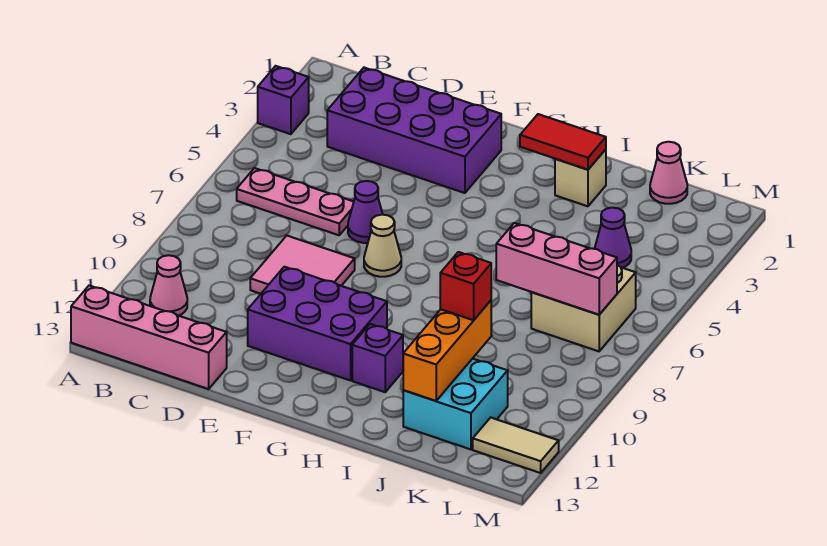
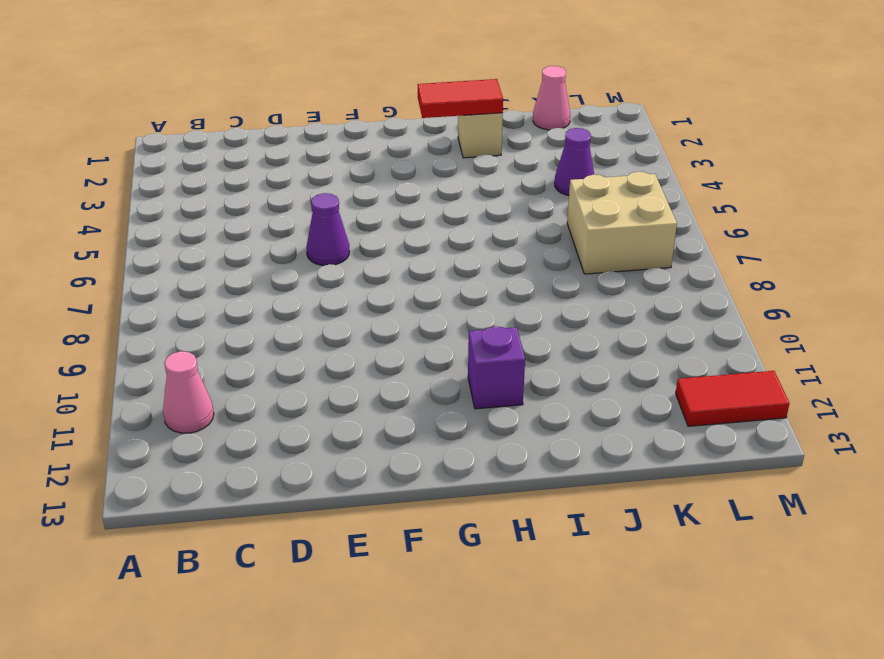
red tile L12:M12 level 1 -> tan tile L12:M12 level 1
none -> purple brick A3 level 1
none -> pink brick A13:D13 level 1
none -> pink plate B6:D6 level 1

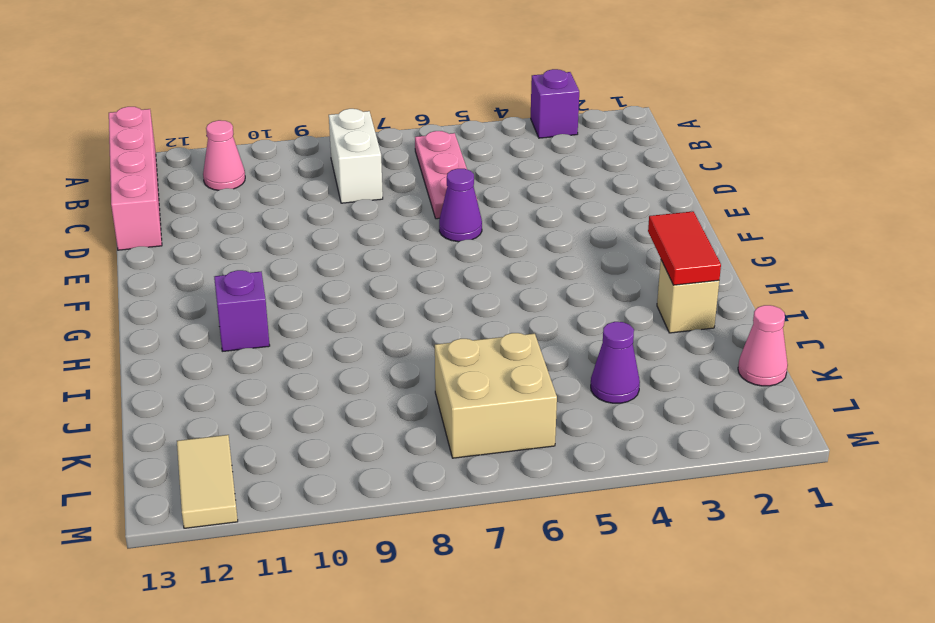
white brick B8:C8 level 1 -> none
none -> purple brick C2:F3 level 1
none -> pink tile D8:E9 level 1
none -> purple brick E10:G11 level 1

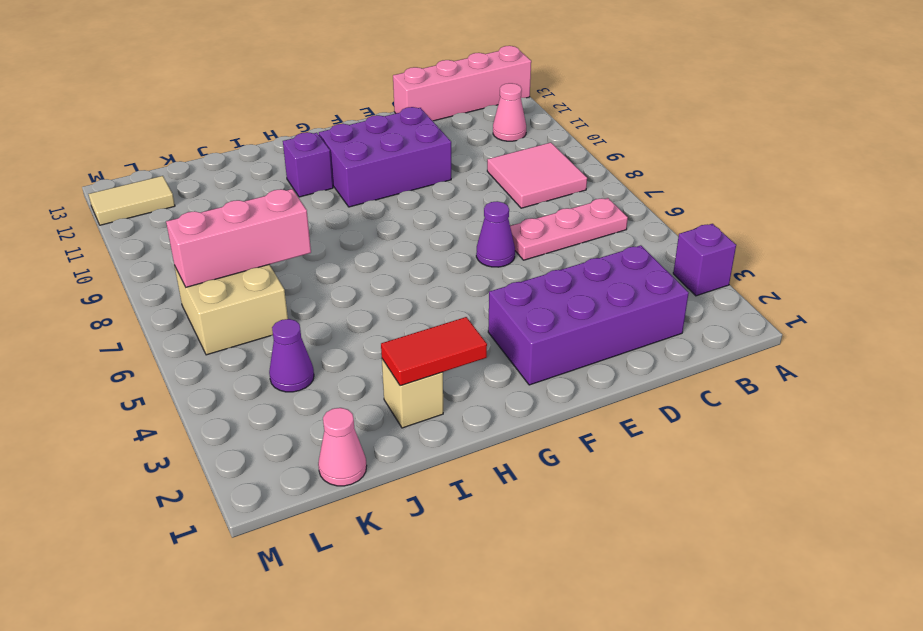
pink tile B8:C9 level 1 -> pink tile D8:E9 level 1
none -> tan cone F7 level 1
none -> cyan brick J11:K12 level 1
none -> orange brick J10:J12 level 2

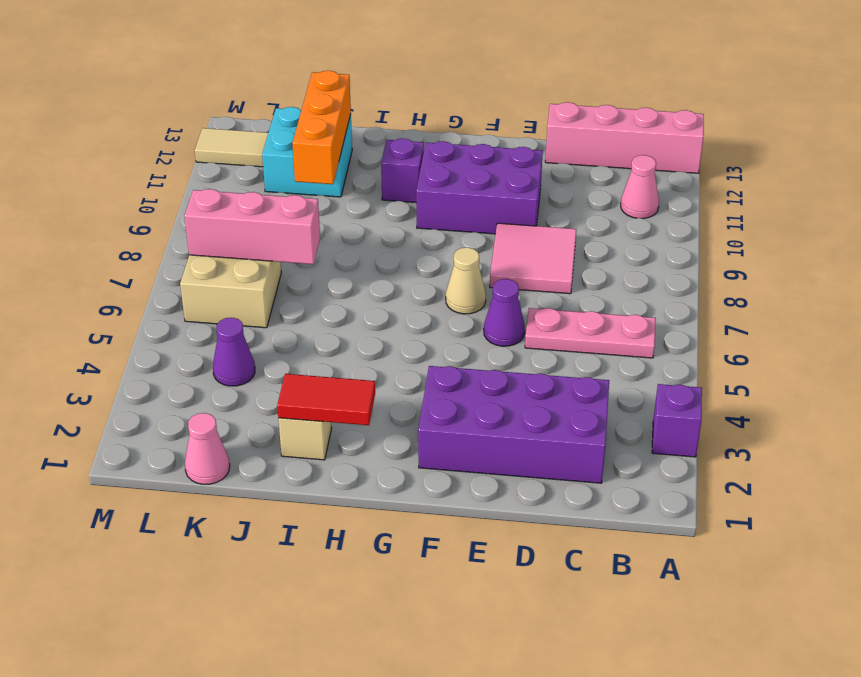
none -> red brick J10 level 3

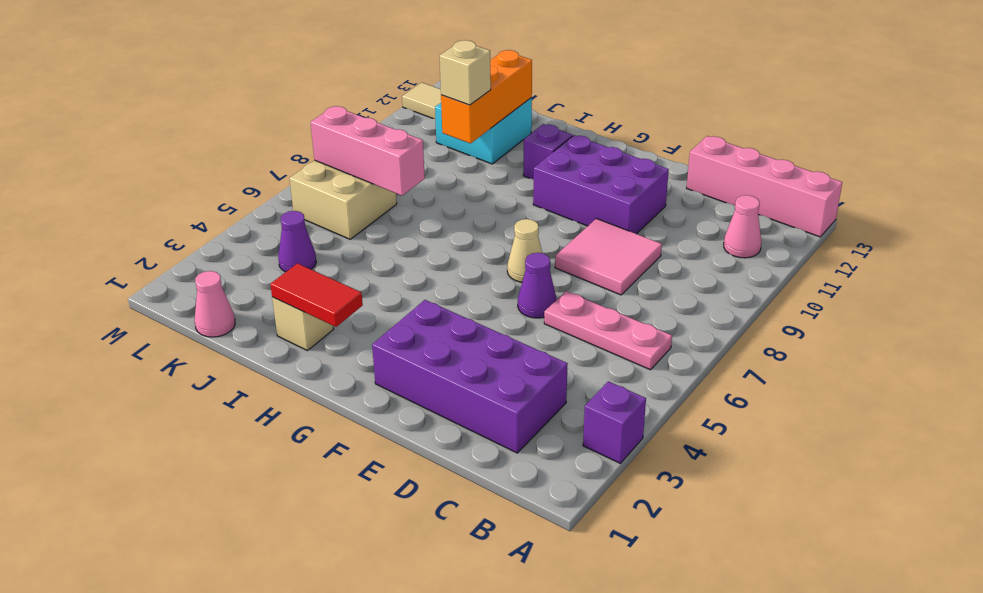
tan brick J10 level 3 -> red brick J10 level 3

